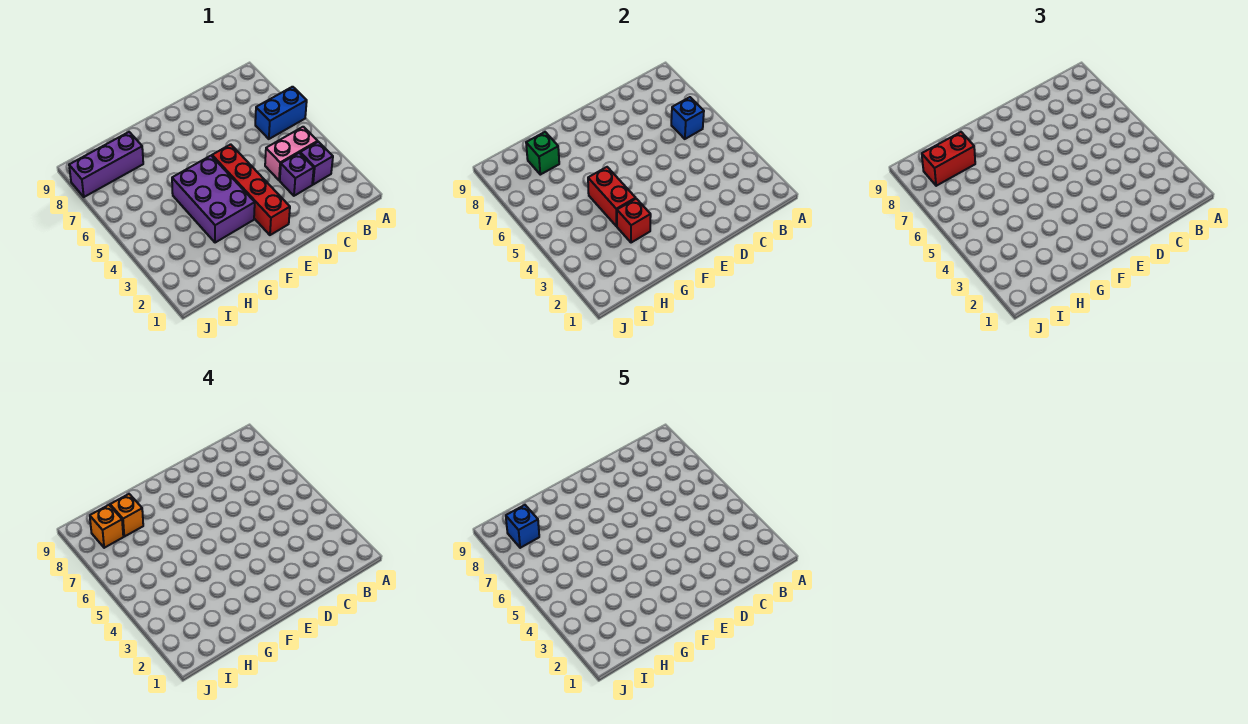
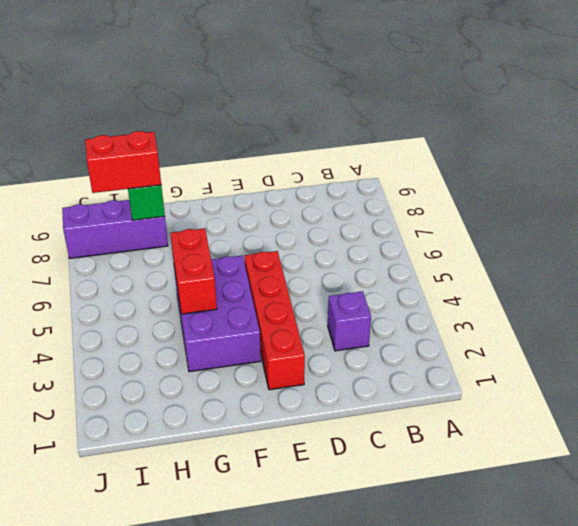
none -> blue brick A6:B6 level 1
none -> purple brick B3 level 1
none -> pink brick B4:C4 level 1

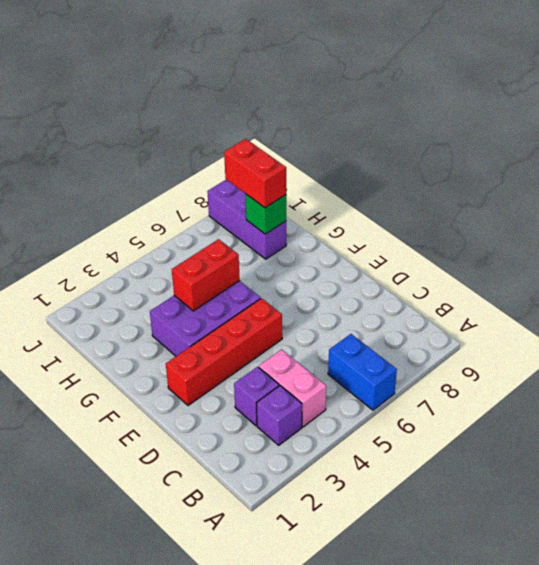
none -> blue brick B6 level 2
none -> red brick G3 level 2
none -> orange brick H8 level 4

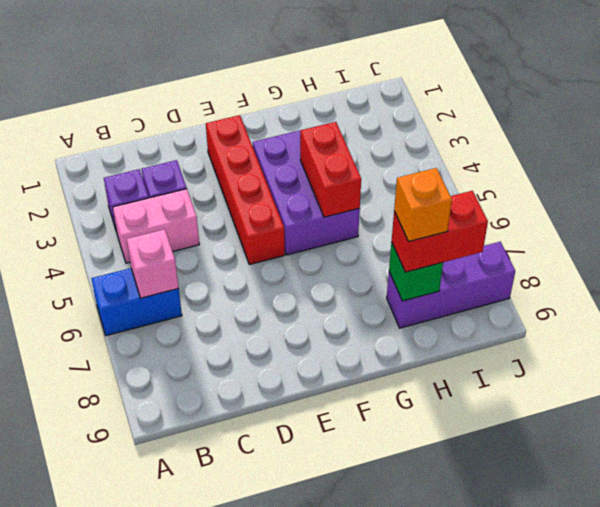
pink brick B6 level 2 -> blue brick B6 level 2
none -> red brick G3 level 2
none -> orange brick I8 level 4
none -> blue brick I8 level 5

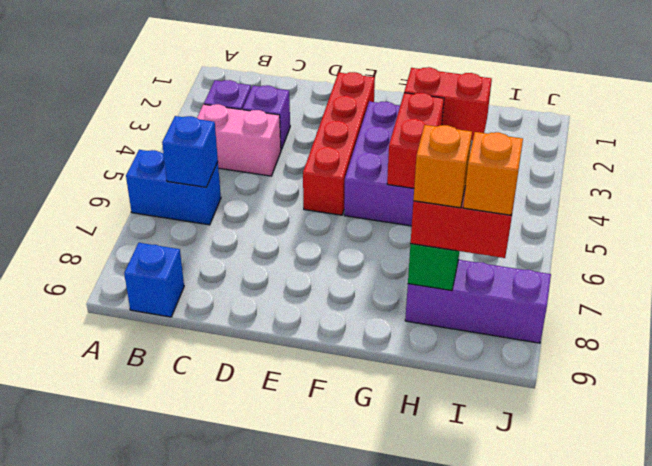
blue brick B9 level 1 -> blue brick I8 level 5
red brick G3:H3 level 2 -> red brick G3 level 2

